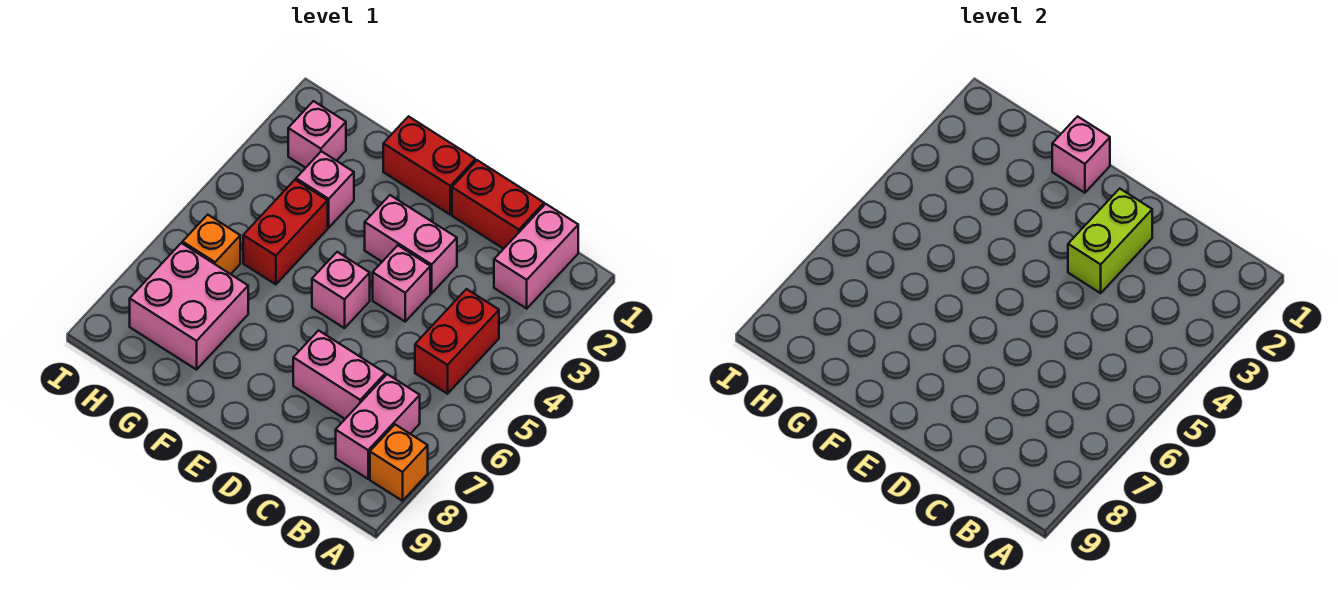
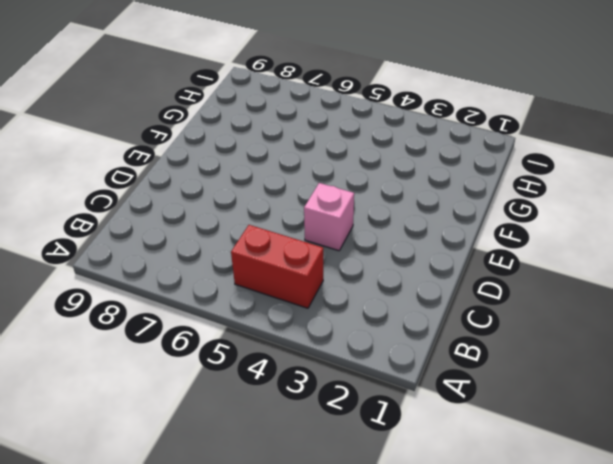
none -> orange brick A8 level 1
none -> pink brick B1:B2 level 1
none -> pink brick B7:B8 level 1

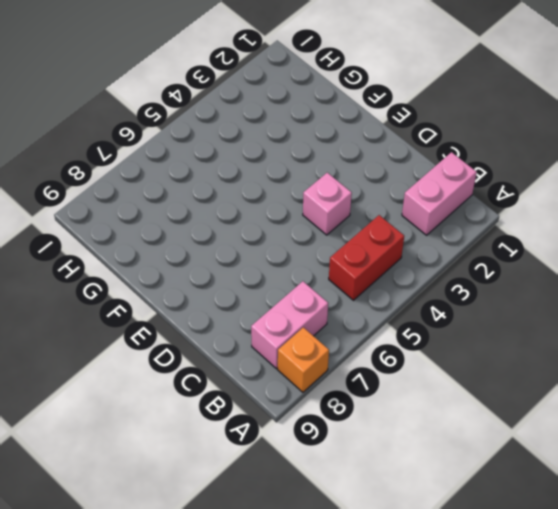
none -> red brick C1:D1 level 1
none -> pink brick C7:D7 level 1
none -> pink brick D3:E3 level 1

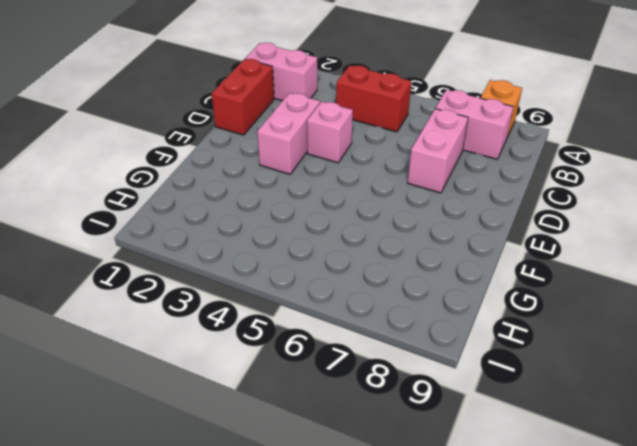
none -> red brick E1:F1 level 1
none -> pink brick E5 level 1
none -> pink brick G3 level 1

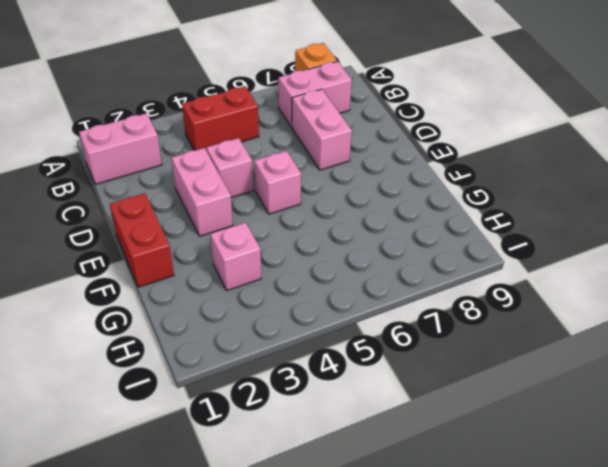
none -> red brick C1:D1 level 1
none -> red brick G4:G5 level 1
none -> pink brick G7:H8 level 1

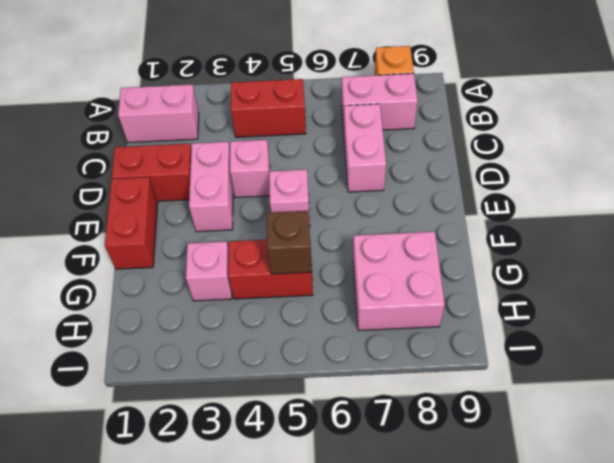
red brick D1:D2 level 1 -> red brick C1:D1 level 1
brown brick G5 level 2 -> none
none -> pink brick H2 level 1
none -> orange brick H6 level 1
none -> lime brick D2:D3 level 2

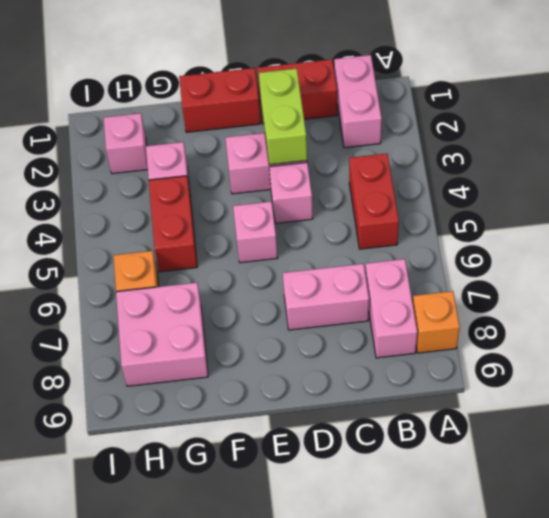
none -> pink brick F1 level 2

